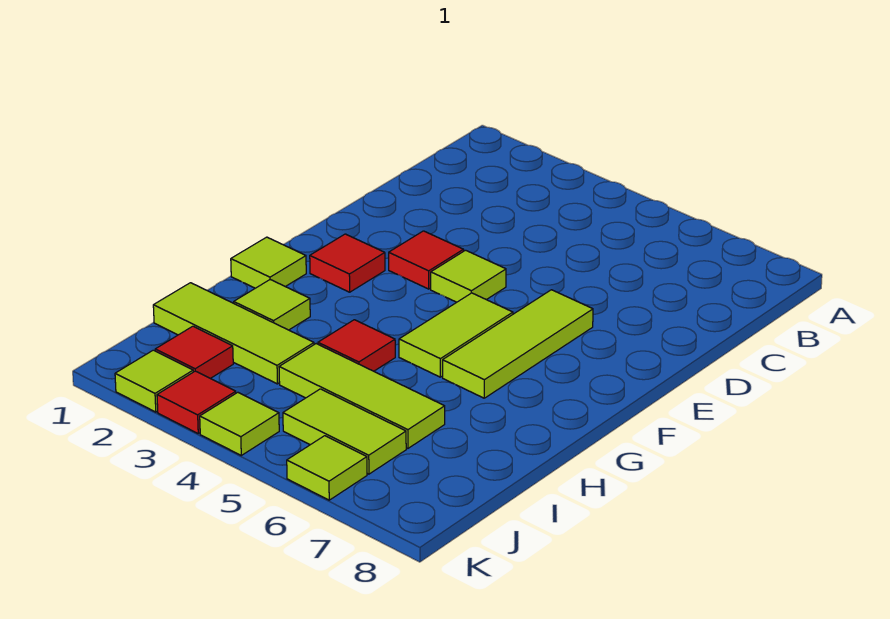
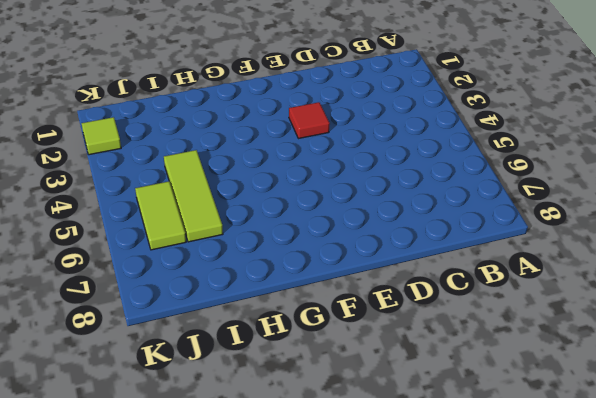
none -> lime tile E4 level 1
none -> lime tile E6:G6 level 1
none -> red tile F2 level 1

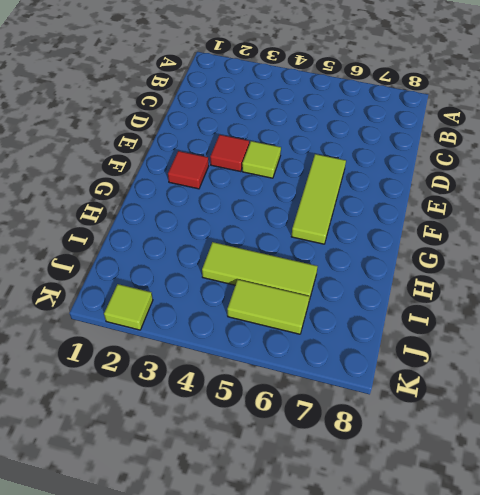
none -> lime tile F5:G5 level 1
none -> lime tile G1 level 1
none -> lime tile H2 level 1

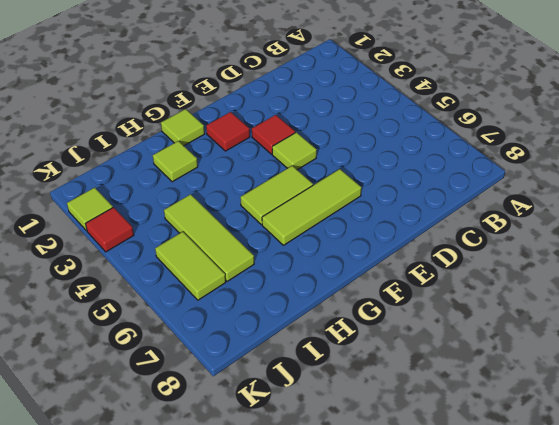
none -> red tile H4 level 1
none -> lime tile I1:I3 level 1
none -> red tile J2 level 1

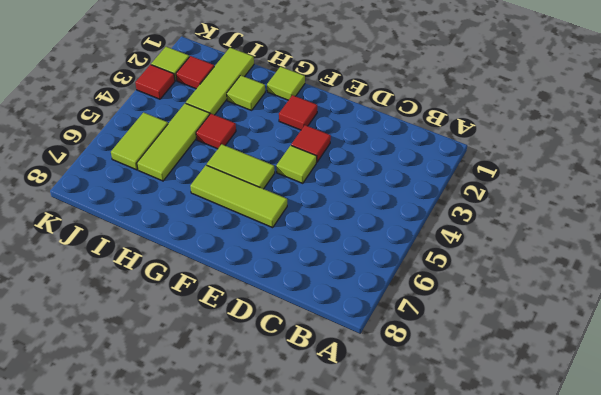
none -> lime tile K4 level 1
none -> lime tile K6 level 1

